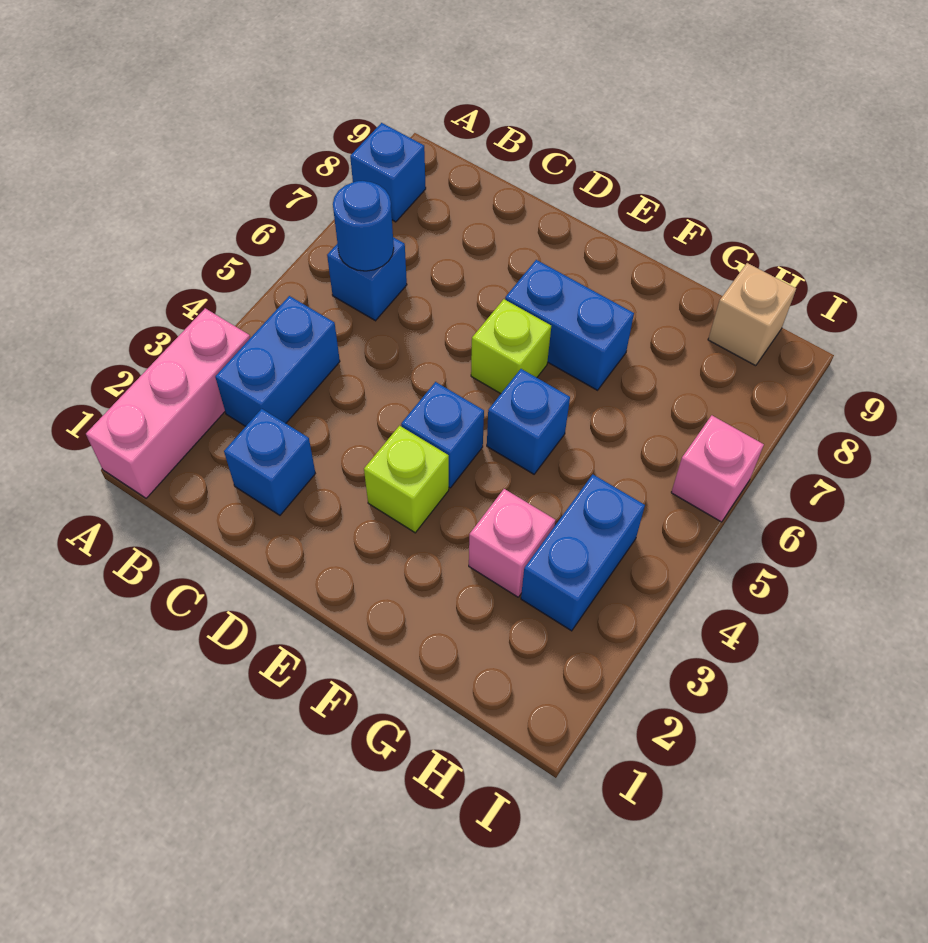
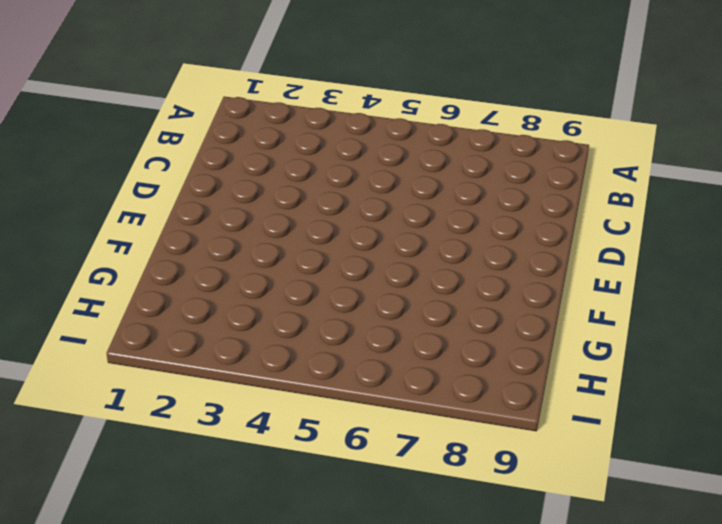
none -> pink brick A1:A3 level 1
none -> blue brick A8 level 1
none -> blue brick B3:B4 level 1

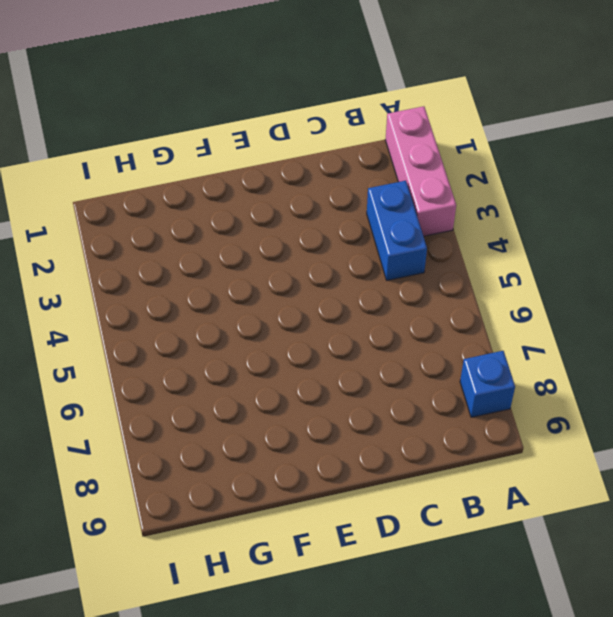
none -> blue brick B6 level 1
none -> blue brick C2 level 1
none -> lime brick E3 level 1

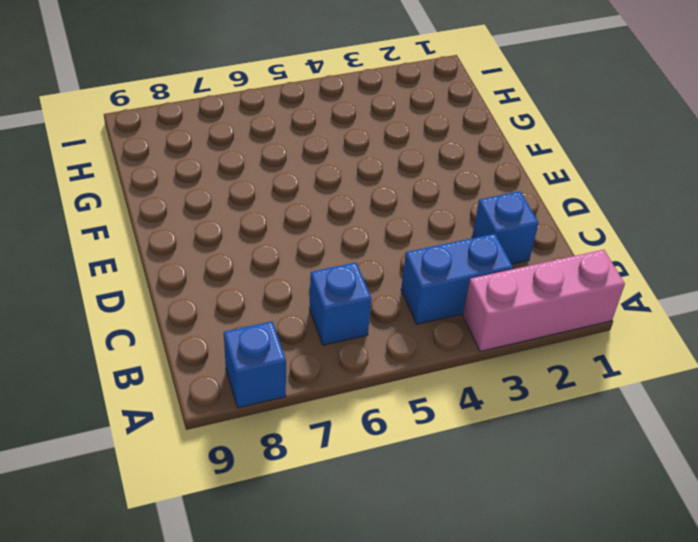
none -> lime brick E3 level 1
none -> blue brick E4 level 1
none -> lime brick E6 level 1

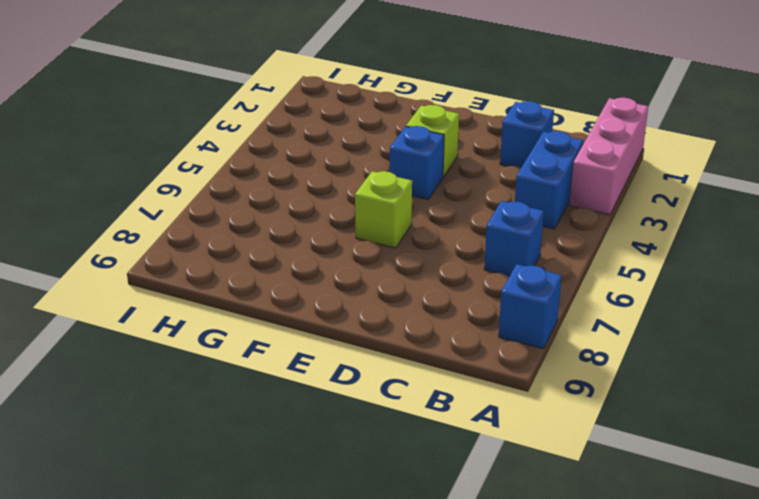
none -> blue brick E7:F7 level 1
none -> blue brick F5 level 1
none -> pink brick G3 level 1

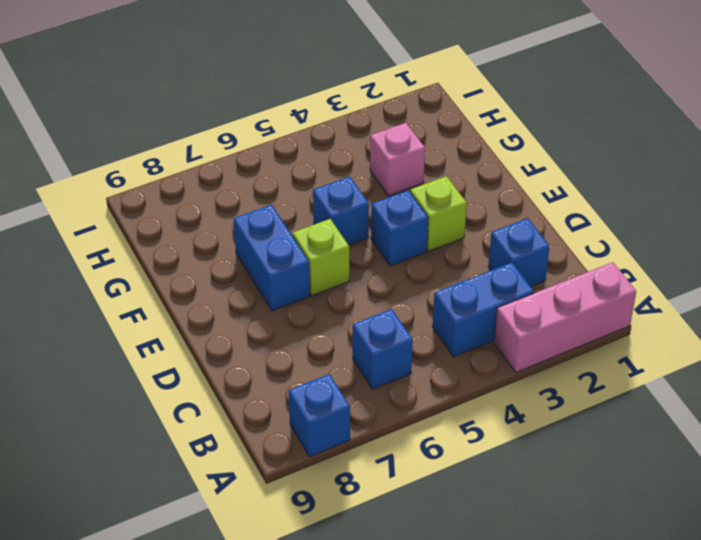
none -> blue brick H3:H4 level 1
none -> tan brick H9 level 1
none -> pink brick I6 level 1

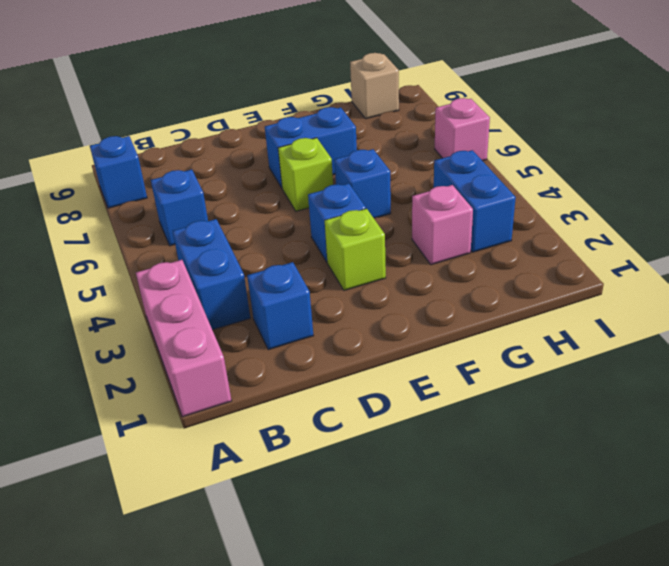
none -> blue round brick B6 level 2

